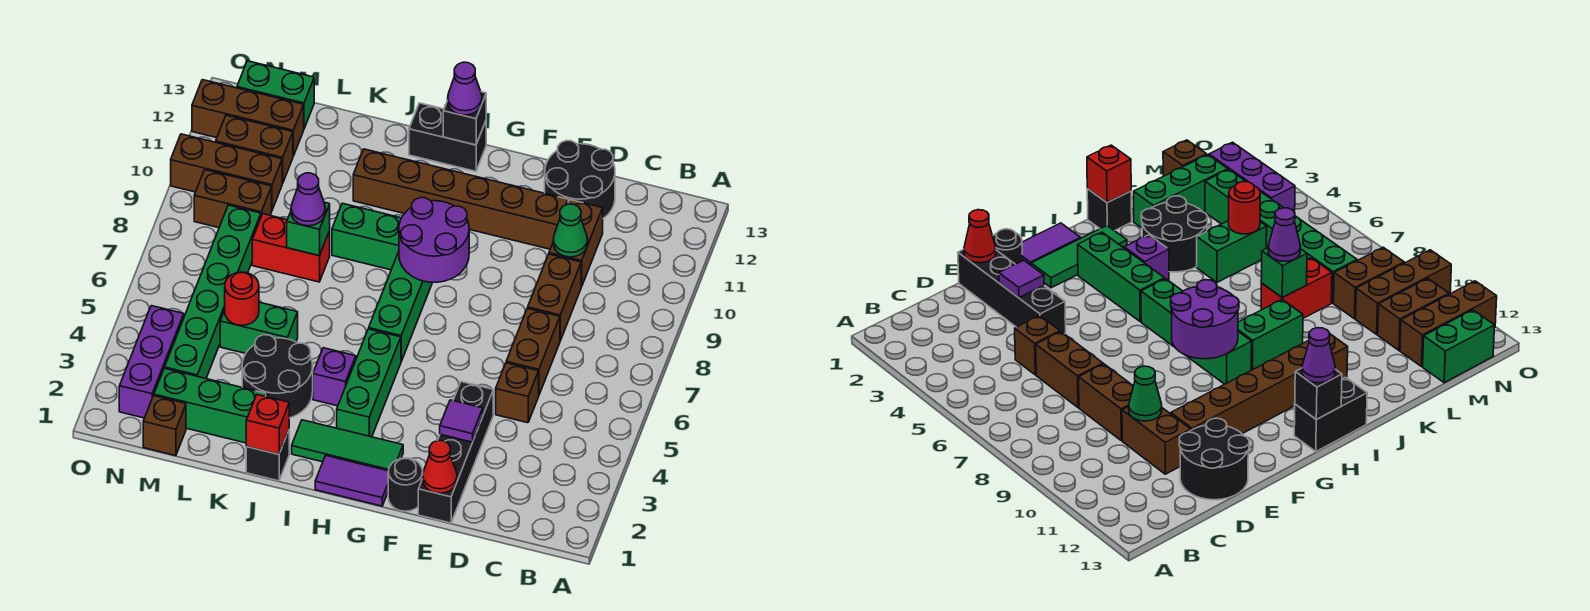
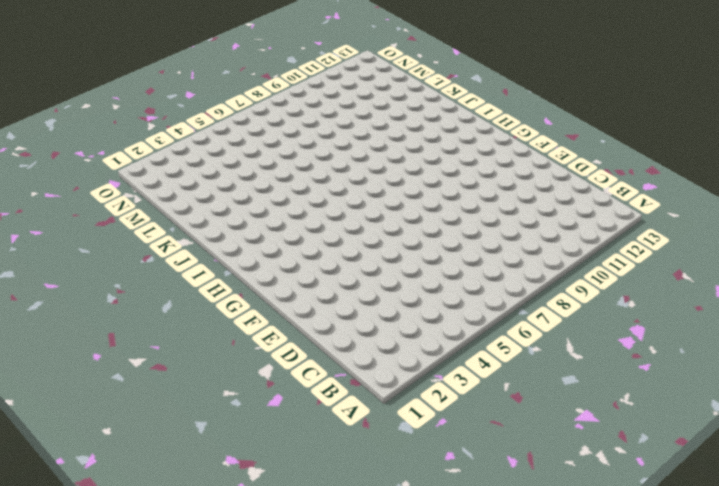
none -> brown brick D5 level 1
none -> brown brick D6:D7 level 1
none -> brown brick D8:D9 level 1
none -> brown brick D10:D11 level 1

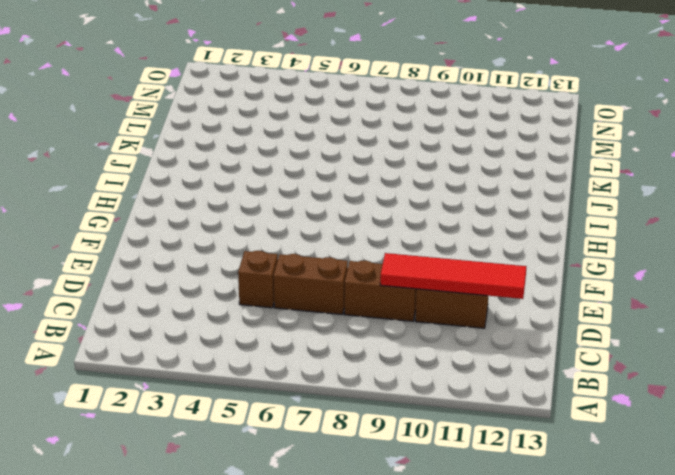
red tile D9:D12 level 2 -> green cone D10 level 2
none -> black round brick D12:E13 level 1
none -> black brick E1:E4 level 1
none -> brown brick E11:J11 level 1
none -> black round brick F1 level 1

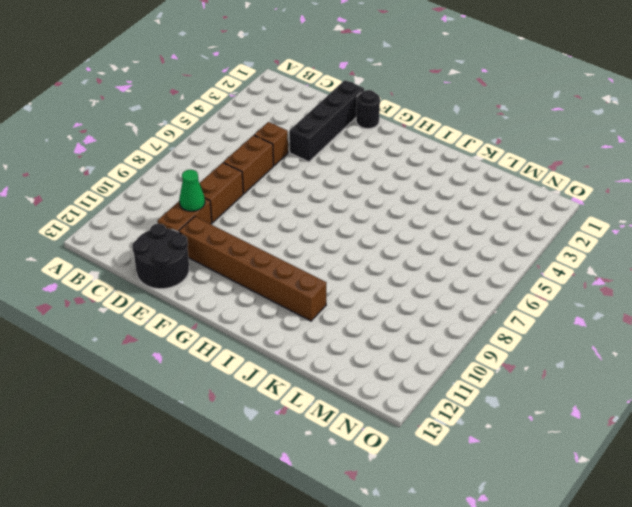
none -> purple tile G1:H1 level 1
none -> green tile G2:I2 level 1
none -> green brick H3:H5 level 1
none -> green brick H6:H9 level 1

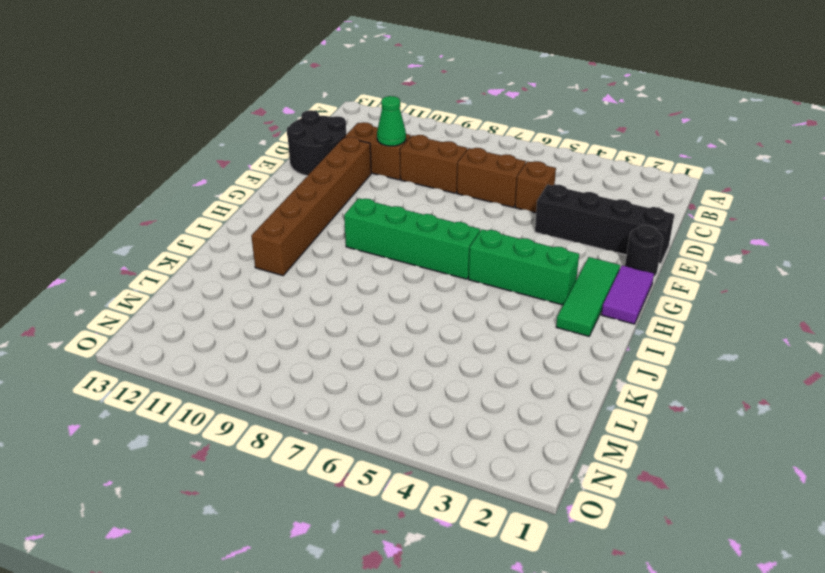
none -> black brick H13:I13 level 1
none -> purple brick I4 level 1
none -> green brick I9:J9 level 1
none -> black brick J1 level 1

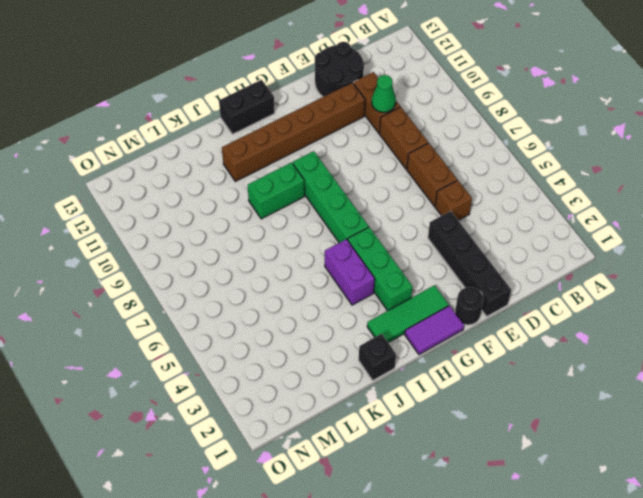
purple brick I4:I5 level 1 -> purple brick I4 level 1
none -> black round brick J3:K4 level 1
none -> green brick K2:M2 level 1
none -> green brick K5:L5 level 1
none -> red brick K8:L8 level 1

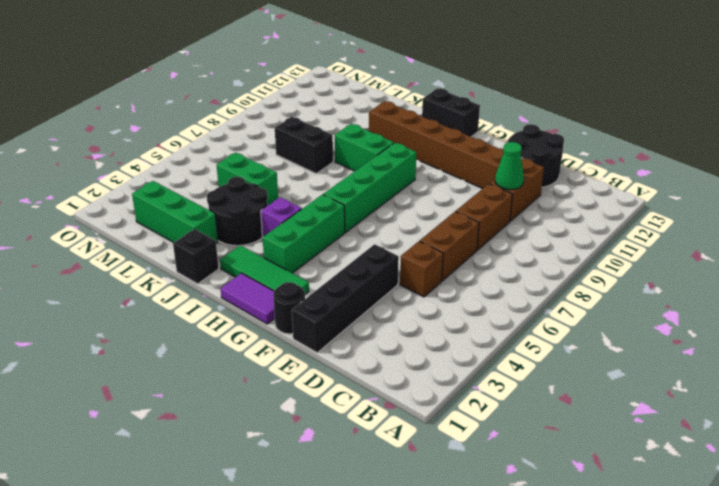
black brick K8:L8 level 1 -> red brick K8:L8 level 1
none -> brown brick M1 level 1
none -> green brick M3:M8 level 1
none -> brown brick M9:N9 level 1
none -> brown brick M10:O10 level 1

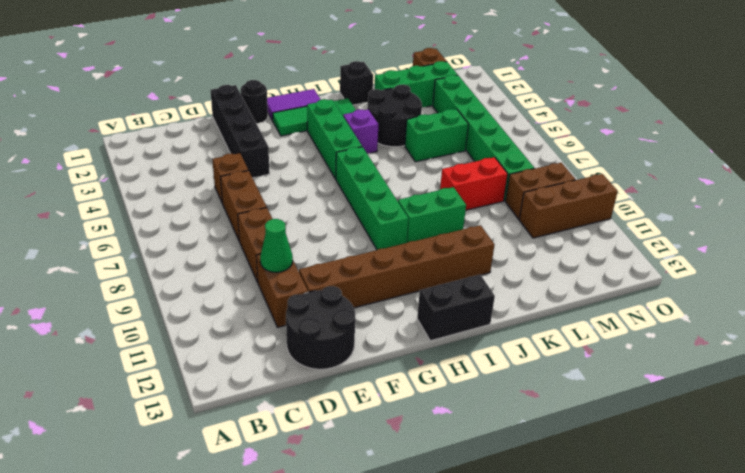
none -> brown brick M11:N11 level 1
none -> brown brick M12:O12 level 1
none -> green brick M13:N13 level 1
none -> purple brick N2:N4 level 1

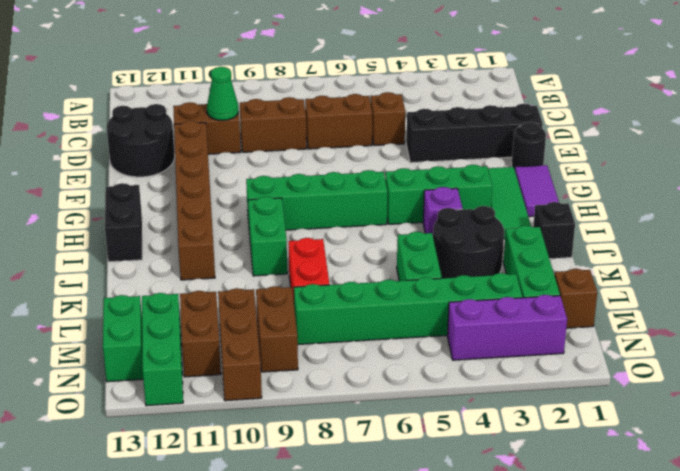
green brick M12:O12 level 1 -> brown brick M12:O12 level 1
none -> red cone E1 level 2
none -> purple tile E3 level 2
none -> purple round brick G8:H9 level 2
none -> black brick H13 level 2

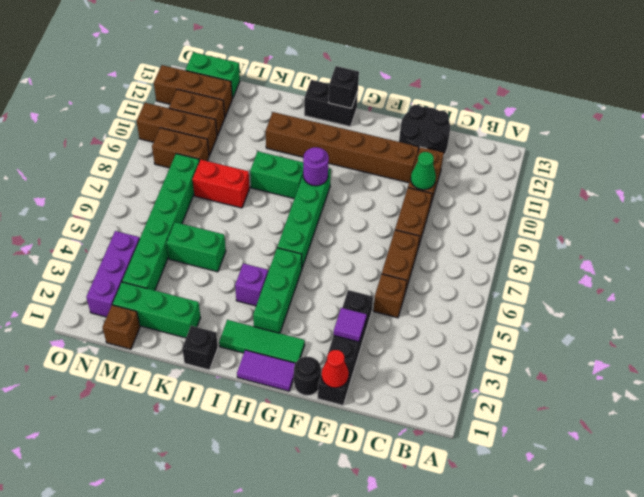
purple round brick H9 level 2 -> purple round brick G8:H9 level 2
none -> black round brick J3:K4 level 1
none -> red brick J1 level 2
none -> green brick K8 level 2
none -> red round brick L5 level 2

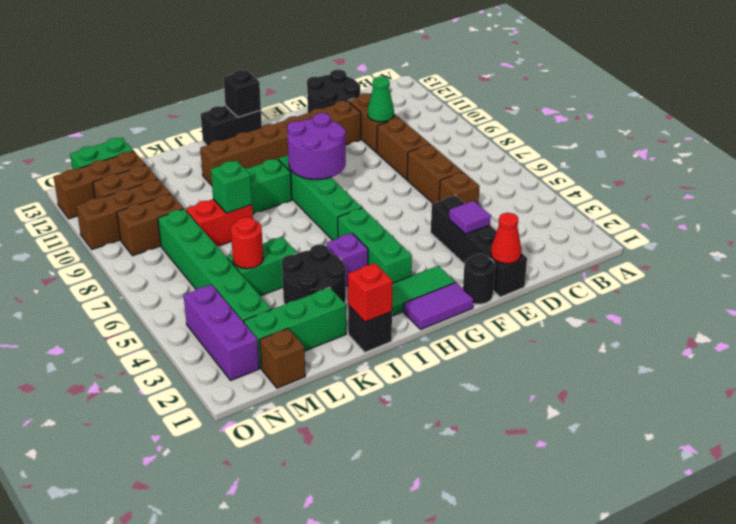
none -> purple cone H13 level 3
none -> purple cone K8 level 3

